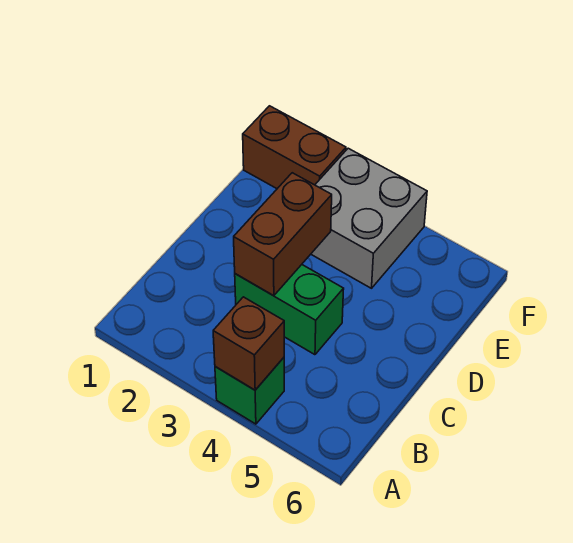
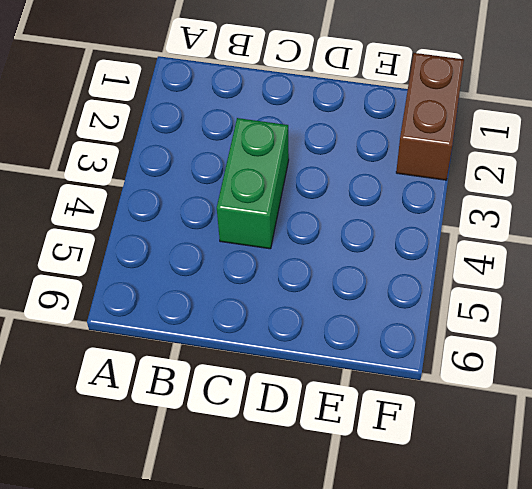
none -> green brick A4 level 1
none -> grey brick E3:F4 level 1

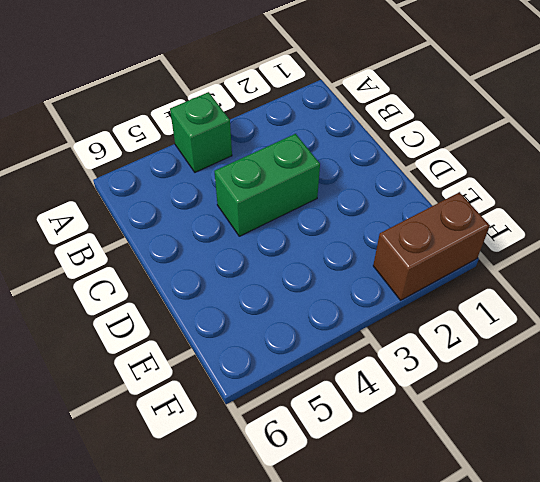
none -> grey brick E3:F4 level 1
none -> brown brick A4 level 2

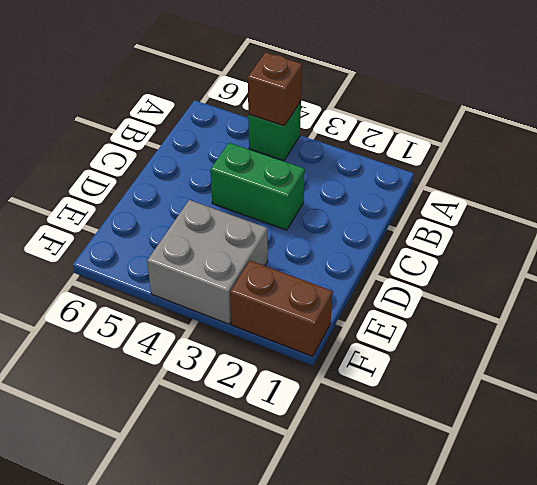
none -> brown brick C3:D3 level 2

